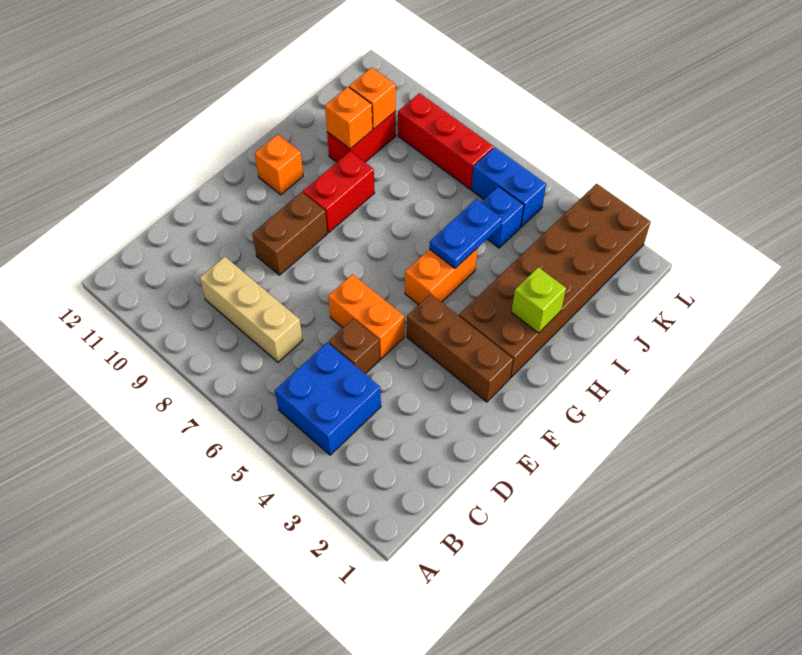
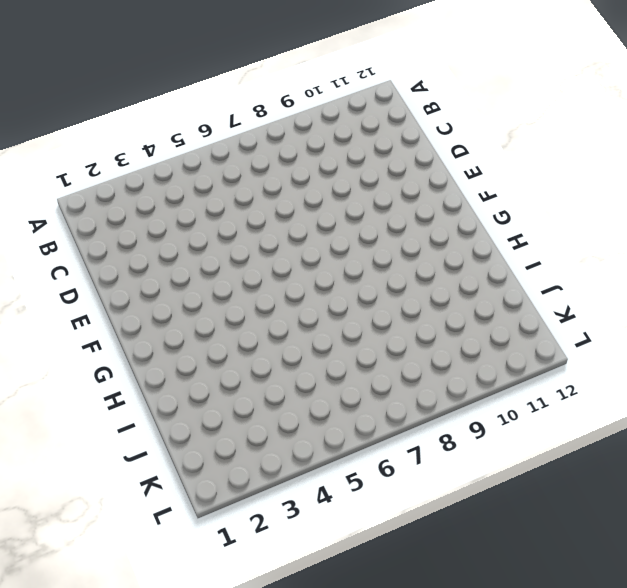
none -> blue brick B4:C5 level 1
none -> tan brick C7:C9 level 1
none -> brown brick D5 level 1

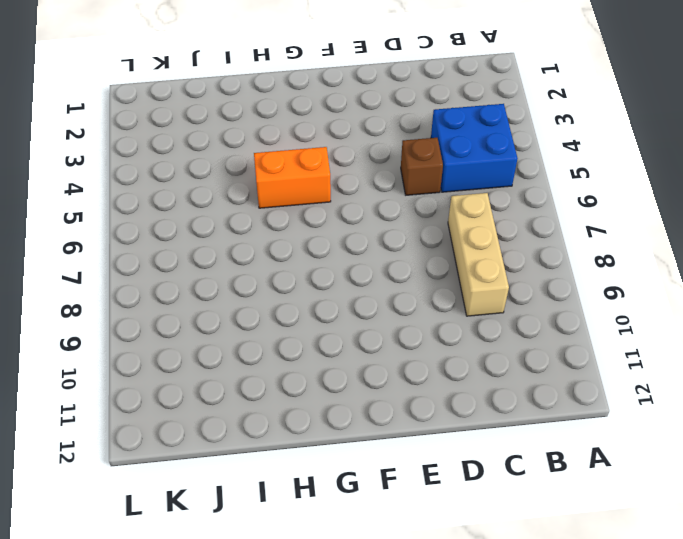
none -> orange brick E5:E6 level 1
none -> brown brick E9:F9 level 1
none -> brown brick F2:F4 level 1

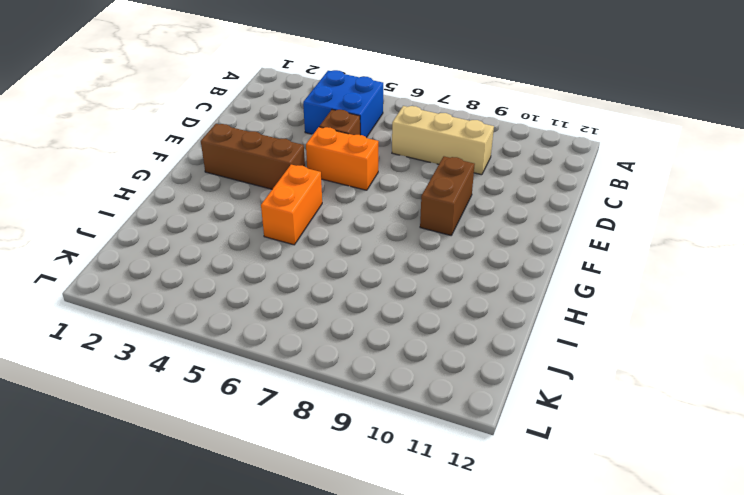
none -> brown brick G2:L3 level 1
none -> red brick G9:H9 level 1
none -> orange brick G11 level 1

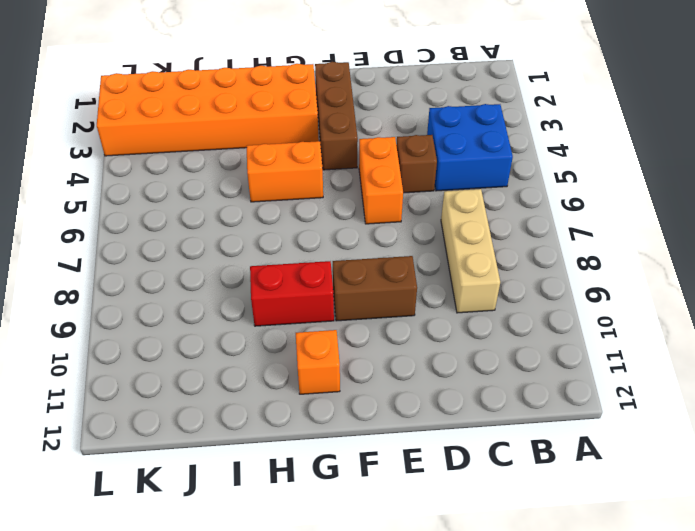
orange brick G2:L3 level 1 -> brown brick G2:L3 level 1
none -> red brick I10:J10 level 1
none -> blue brick J5 level 1
none -> blue brick K5:K6 level 1

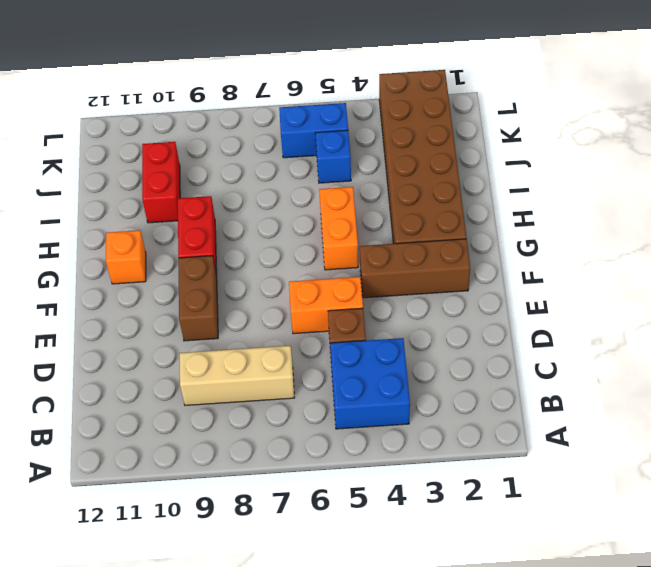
none -> red brick K7:K9 level 1
none -> lime brick H2 level 2
none -> blue plate H5:I5 level 2

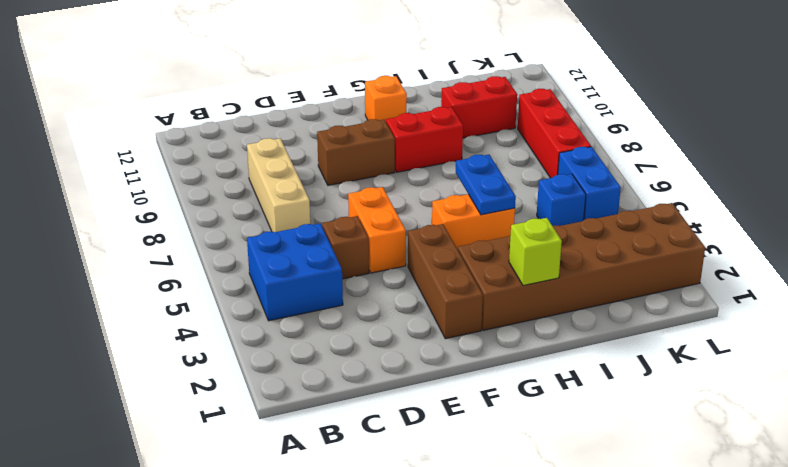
blue plate H5:H6 level 2 -> blue plate H5:I5 level 2
none -> orange brick I10 level 2
none -> orange brick J10 level 2

